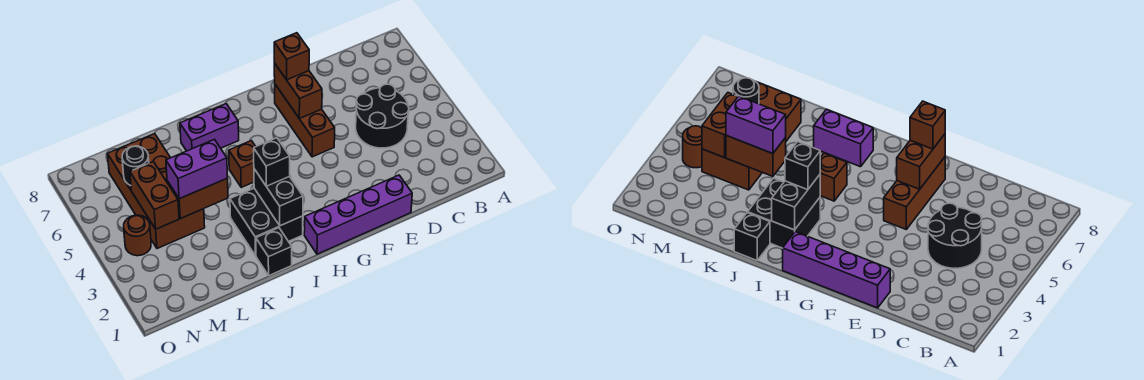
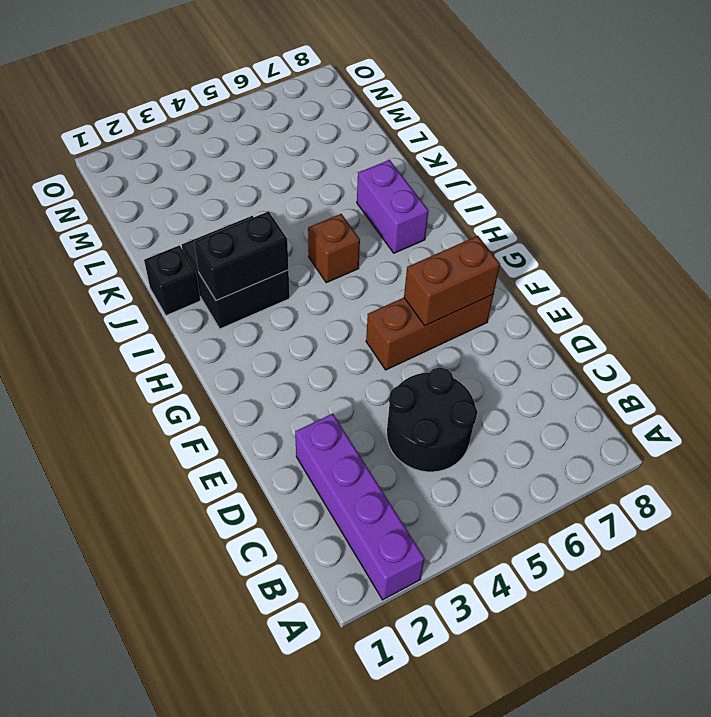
purple brick A2:D2 level 1 -> purple brick E1:H1 level 1
none -> brown brick L4:M7 level 1
none -> brown round brick N4 level 1
none -> brown brick K4:L4 level 2

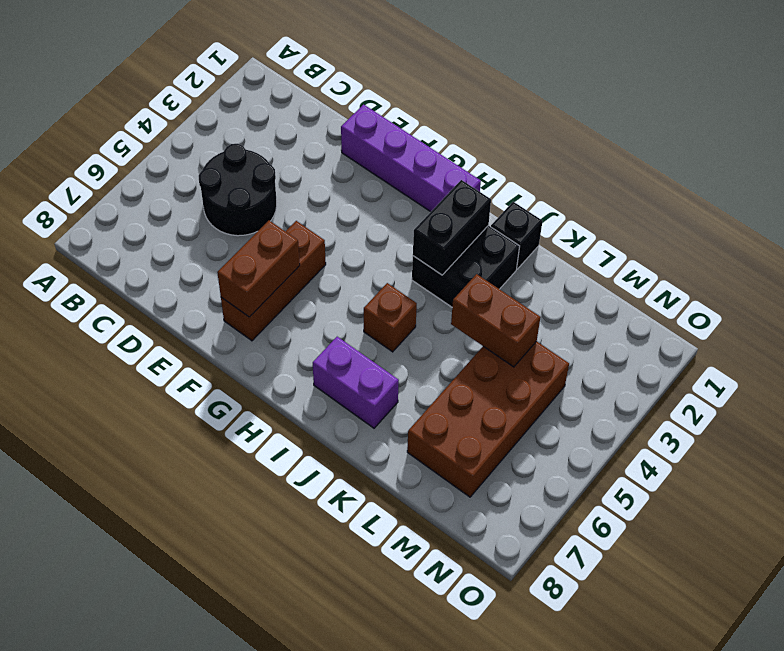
none -> brown round brick N4 level 1
none -> brown brick M4:M5 level 2
none -> black round brick M6 level 2

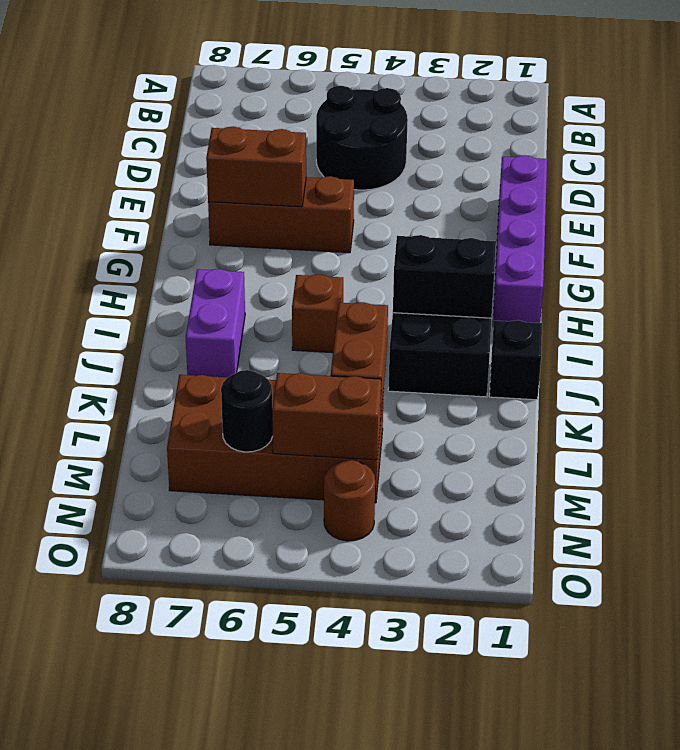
none -> brown brick F7 level 3
none -> black brick I3 level 3
none -> purple brick K4:L4 level 3

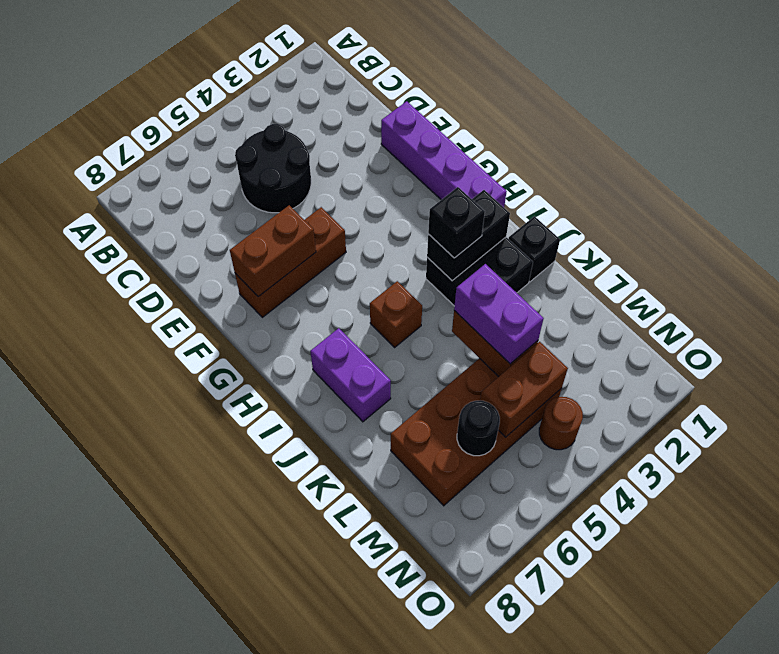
none -> brown brick F7 level 3

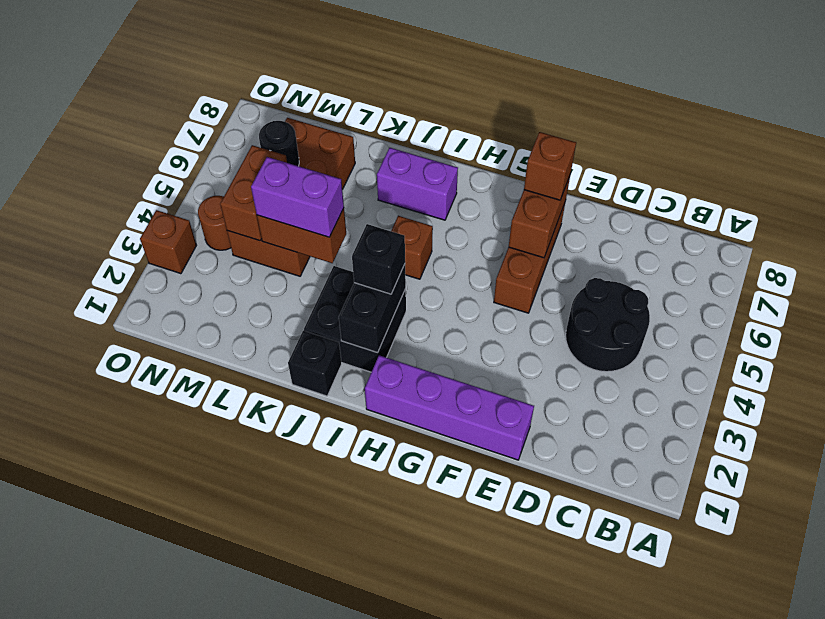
brown brick O3 level 1 -> none

